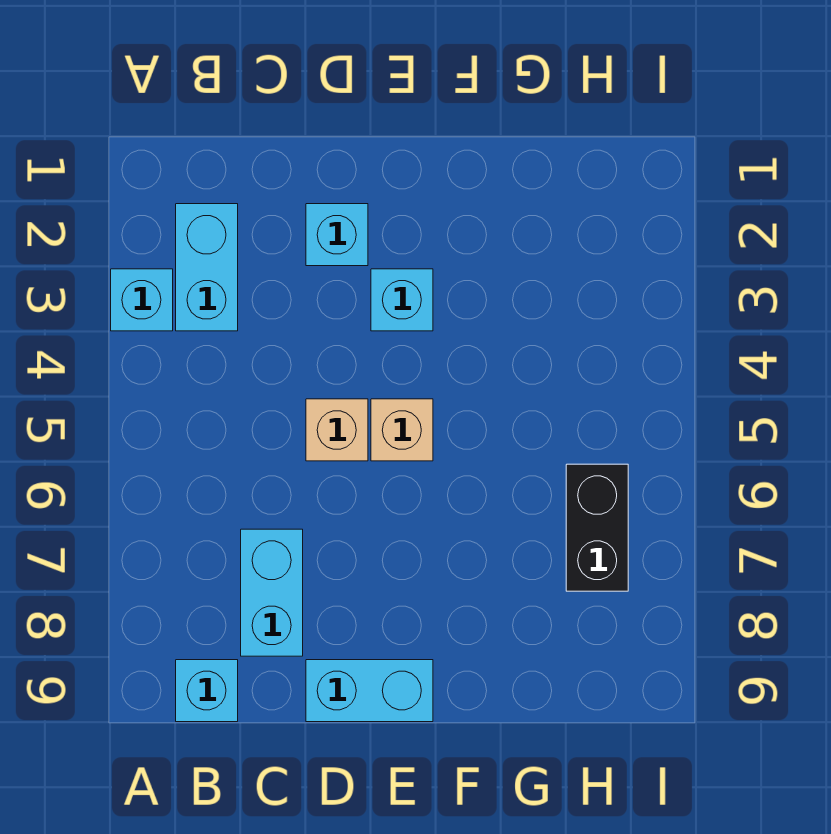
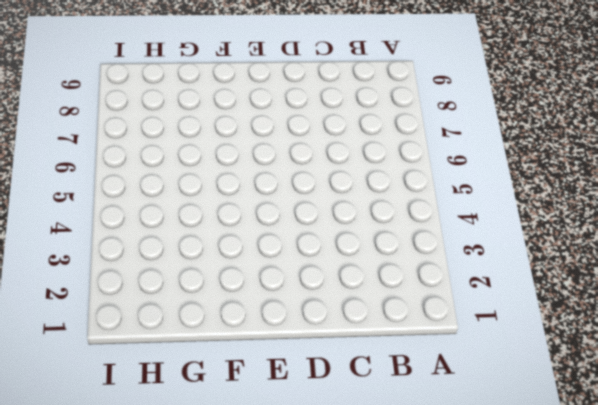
none -> cyan brick A3 level 1
none -> cyan brick B2:B3 level 1

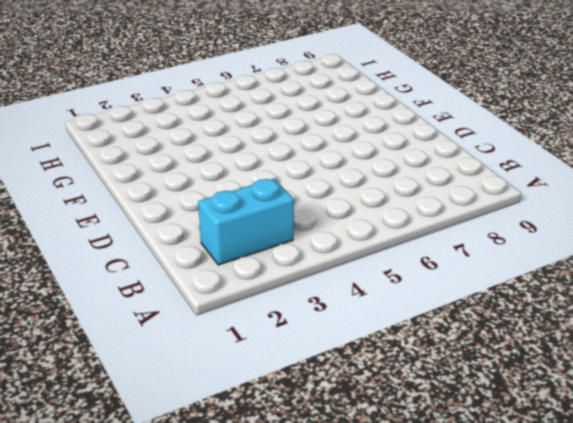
none -> cyan brick A3 level 1
none -> cyan brick B9 level 1

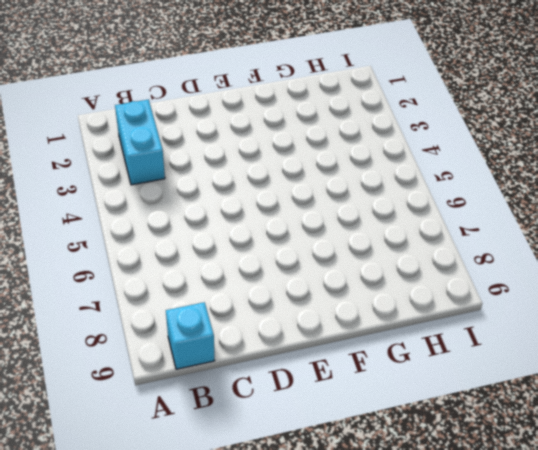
none -> cyan brick A3 level 1
none -> cyan brick C7:C8 level 1

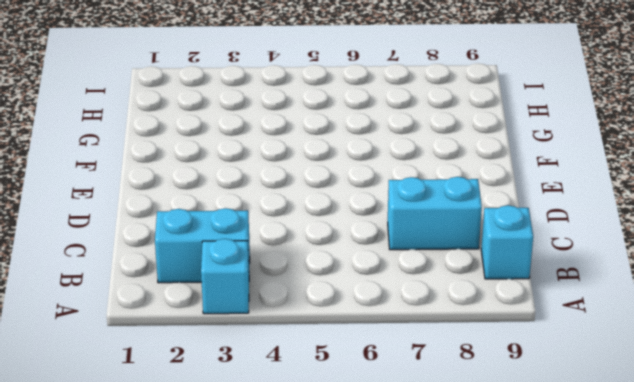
none -> cyan brick D2 level 1
none -> tan brick D5 level 1

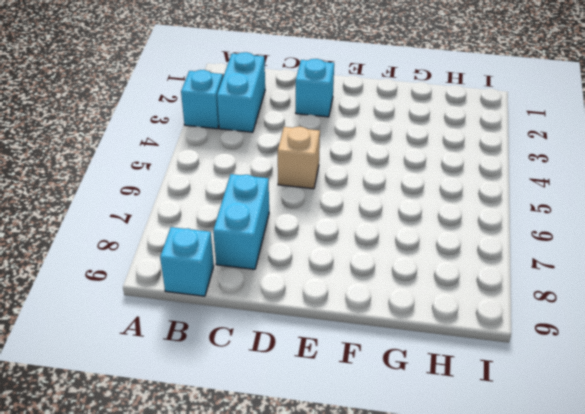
none -> cyan brick D9:E9 level 1
none -> cyan brick E3 level 1

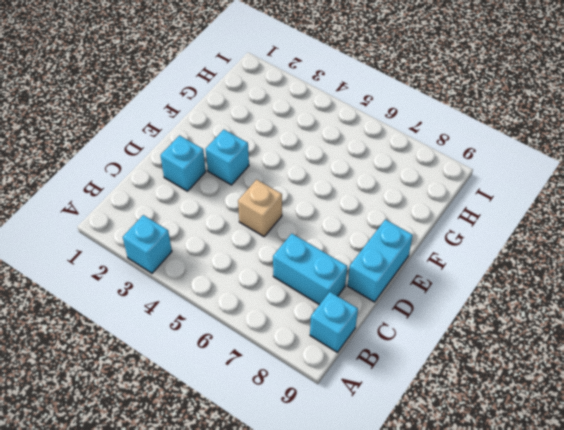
none -> cyan brick B2:B3 level 1
none -> tan brick E5 level 1

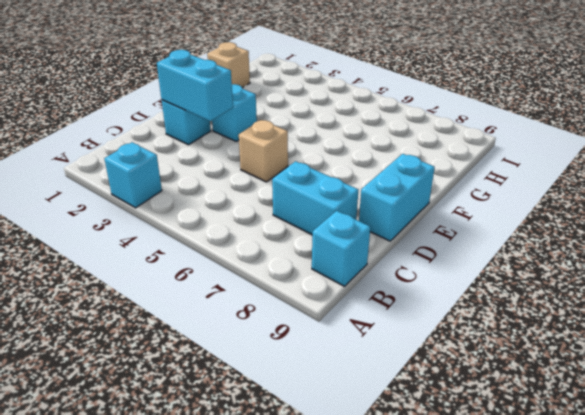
cyan brick D2:D3 level 2 -> cyan brick B2:B3 level 1
tan brick G1 level 1 -> tan brick E5 level 1
none -> black brick H6:H7 level 1

